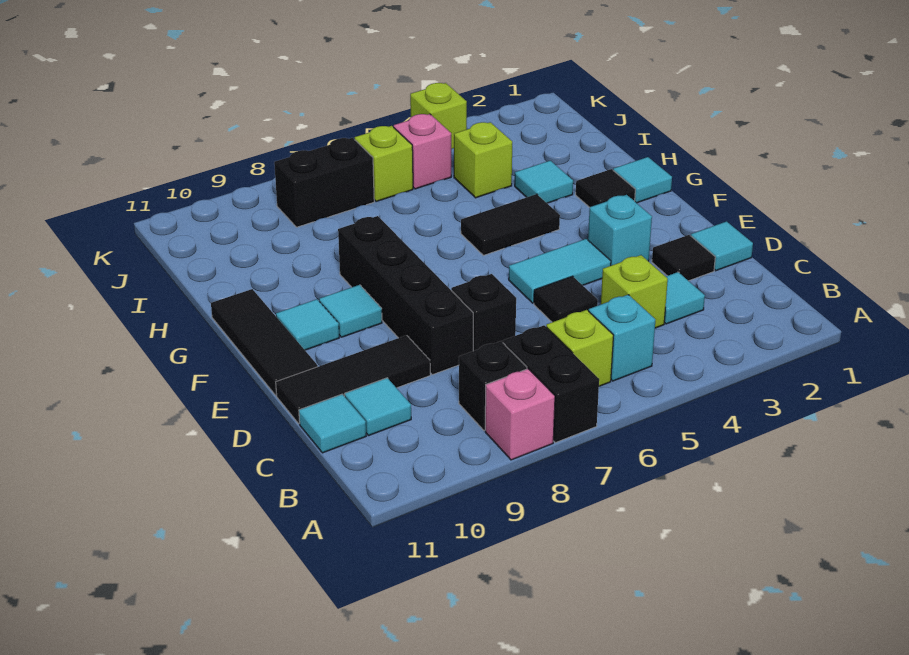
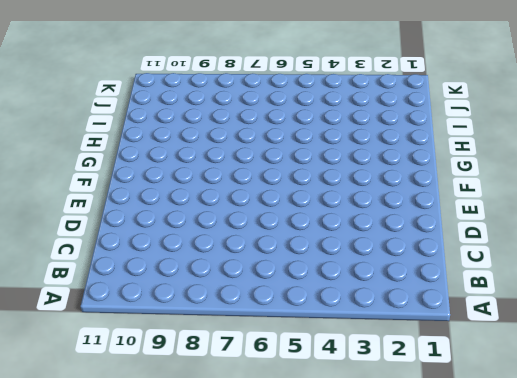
none -> black brick A7:B7 level 1
none -> pink brick A8 level 1
none -> cyan brick B5 level 1

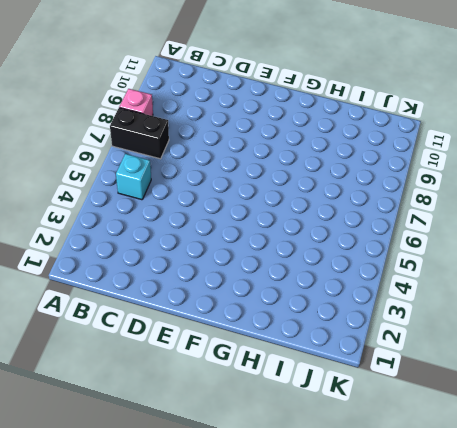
none -> lime brick B6 level 1
none -> black brick B8 level 1
none -> cyan tile C3 level 1

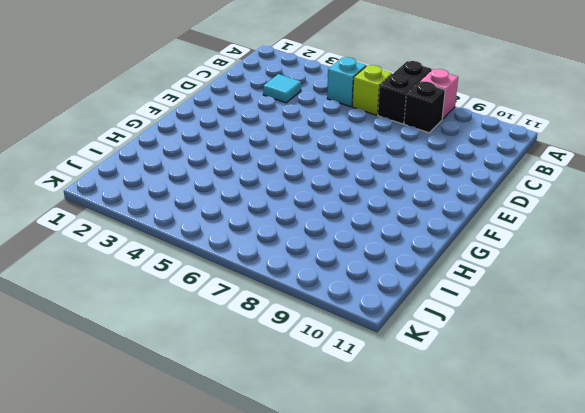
none -> lime brick C4 level 1
none -> cyan tile C10 level 1
none -> cyan tile C11 level 1

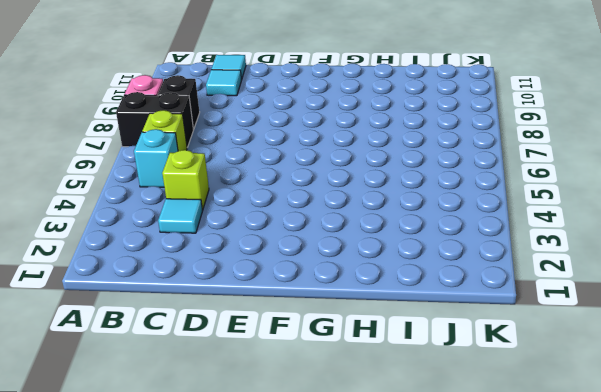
none -> cyan tile D1 level 1
none -> black tile D2 level 1
none -> black tile D5 level 1

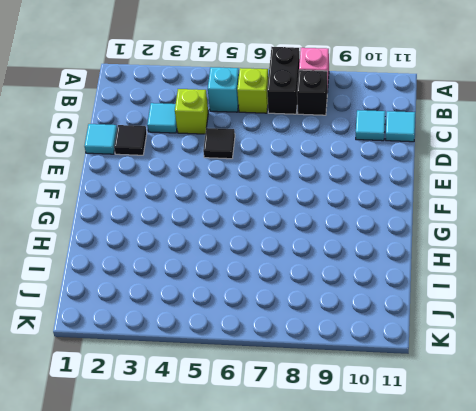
none -> black brick D7 level 1
none -> black brick D8:G8 level 1
none -> black tile D9:D11 level 1

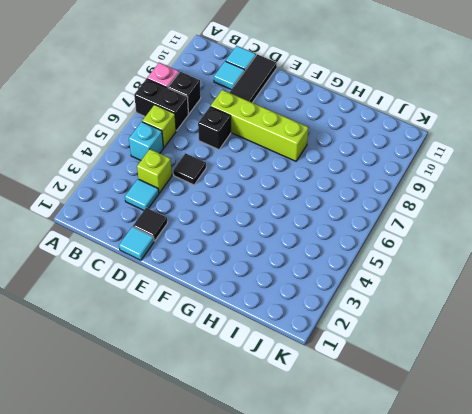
lime brick D8:G8 level 1 -> black brick D8:G8 level 1
none -> cyan brick E3 level 1
none -> cyan tile E4:E5 level 1
none -> black tile E11:G11 level 1

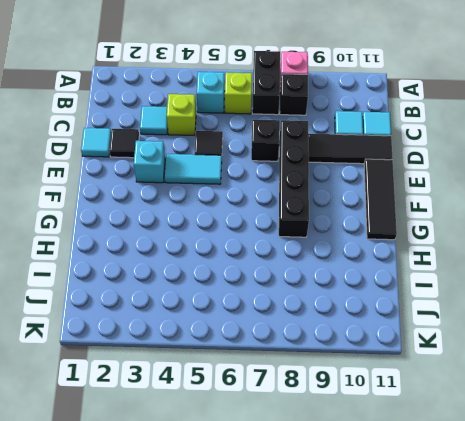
none -> cyan tile F9 level 1
none -> cyan tile F10 level 1
none -> cyan tile G1 level 1

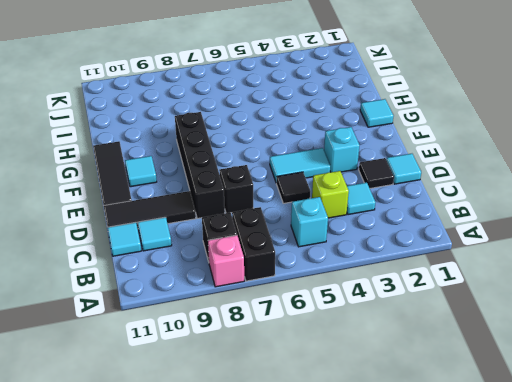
none -> lime brick B6 level 1
none -> cyan tile F9 level 1
none -> black tile G2 level 1

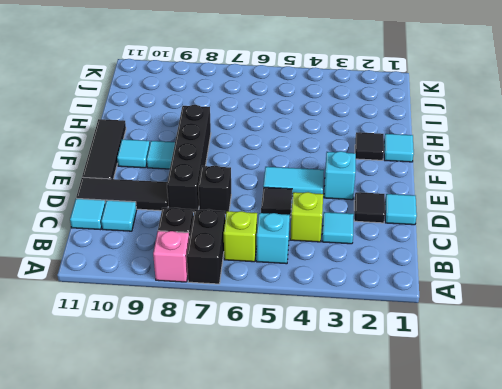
none -> black tile G4:G5 level 1
none -> cyan tile H3 level 1
none -> lime brick I4 level 1

